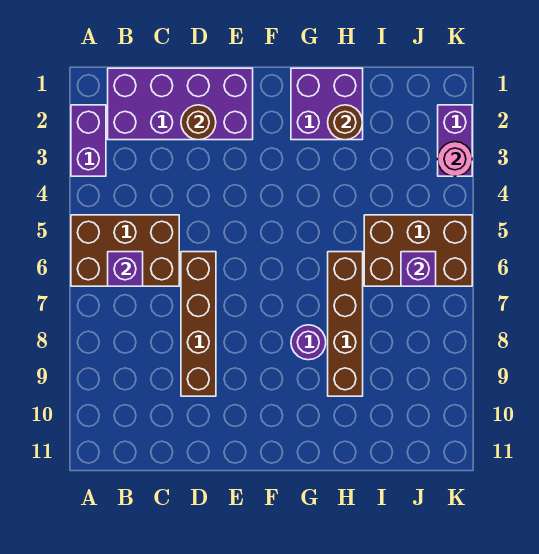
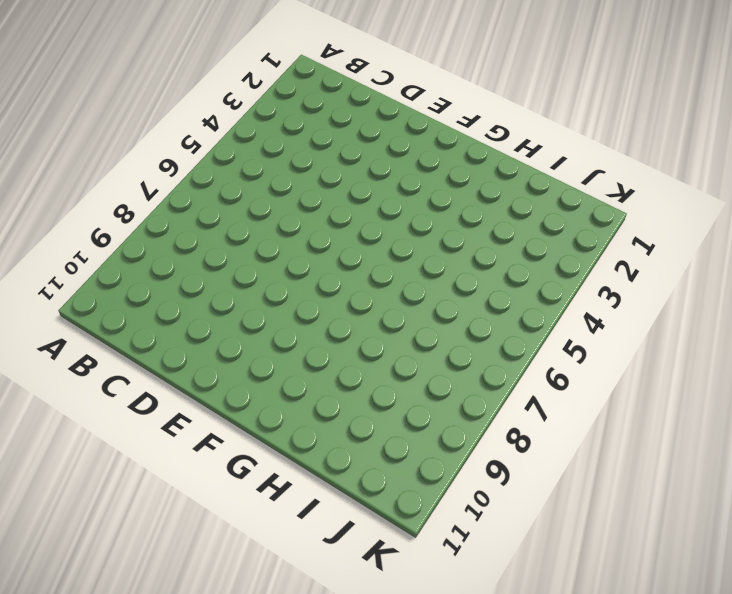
none -> purple brick A2:A3 level 1
none -> brown brick A5:C6 level 1
none -> purple brick B1:E2 level 1

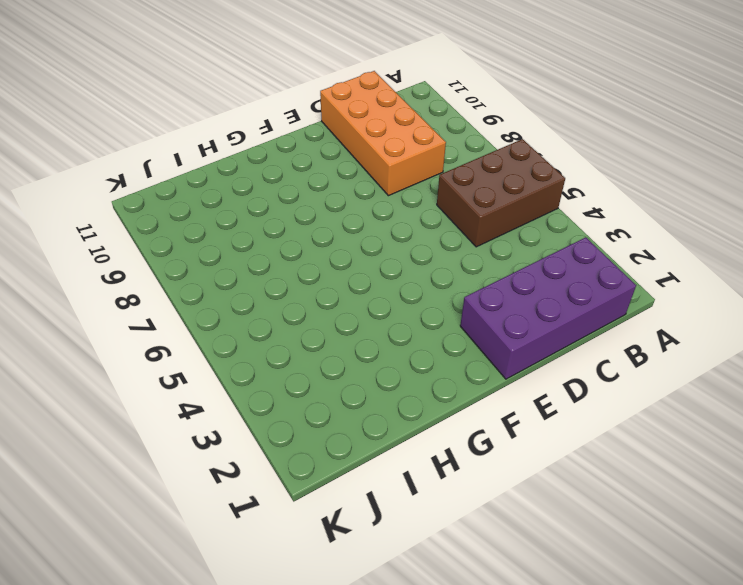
orange brick C8:D11 level 1 -> brown brick D6:D9 level 1
none -> purple brick A2:A3 level 1
none -> purple brick G1:H2 level 1
none -> purple round brick G8 level 1

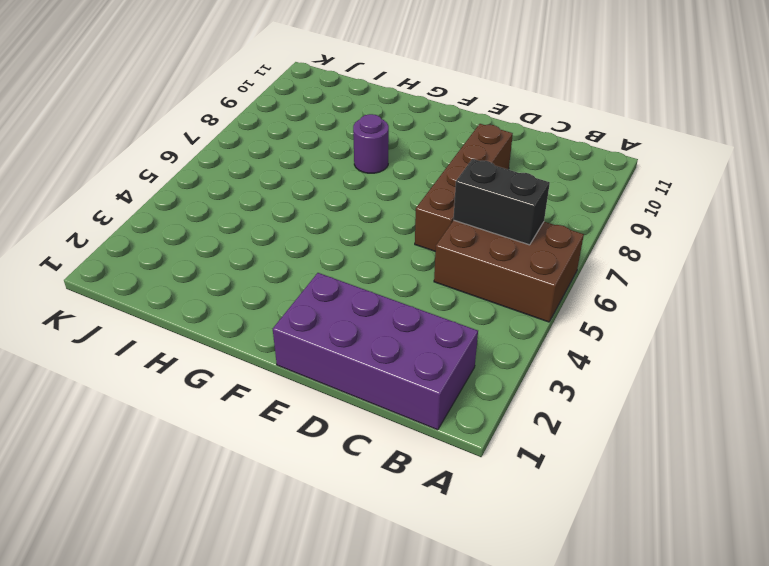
black brick B6:C6 level 2 -> purple brick B6 level 2
none -> purple brick A2:A3 level 1
none -> purple brick G1:H2 level 1
none -> brown brick H6:H9 level 1

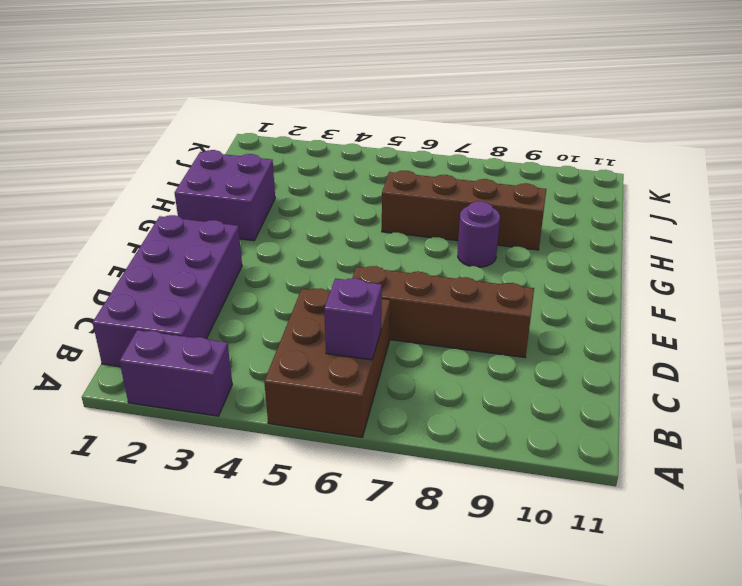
none -> brown brick I5:K6 level 1
none -> purple brick K2:K3 level 1
none -> brown round brick D2 level 2

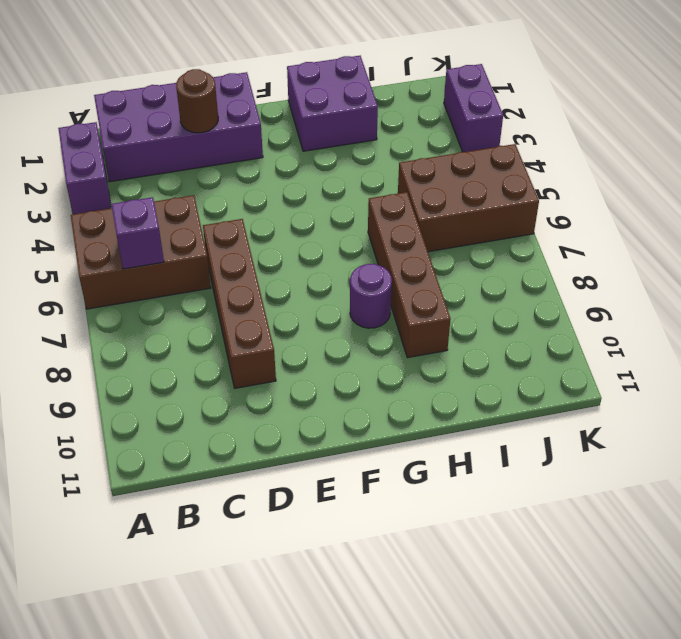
none -> brown round brick H2 level 2
none -> purple brick J6 level 2
none -> pink round brick K3 level 2

